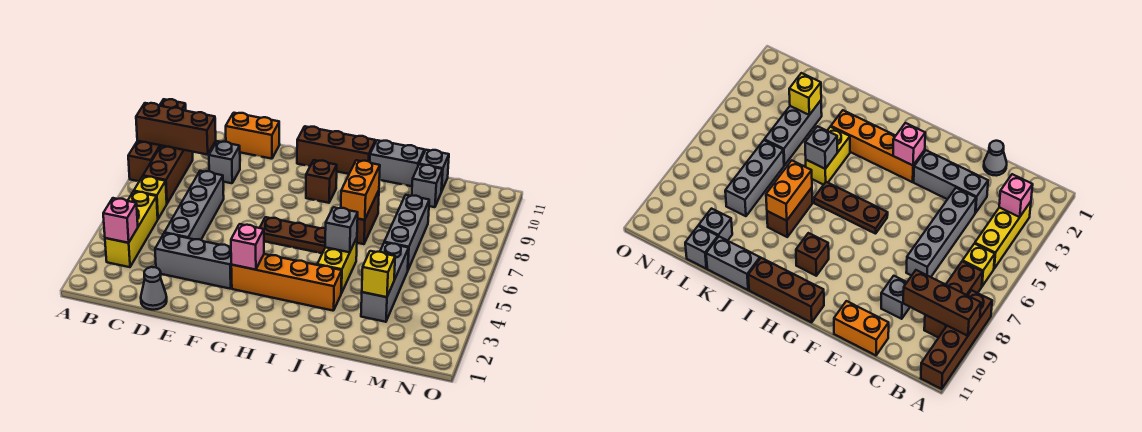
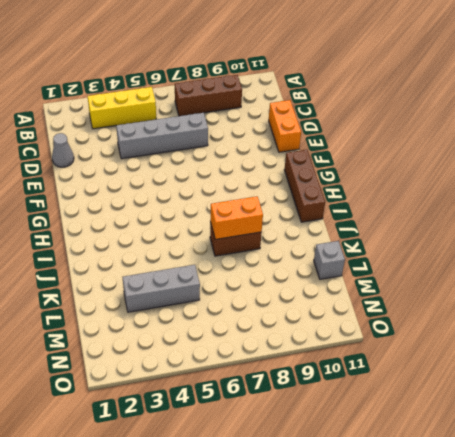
none -> brown brick A8:A11 level 1
none -> yellow brick B6 level 1
none -> grey brick D3:F3 level 1

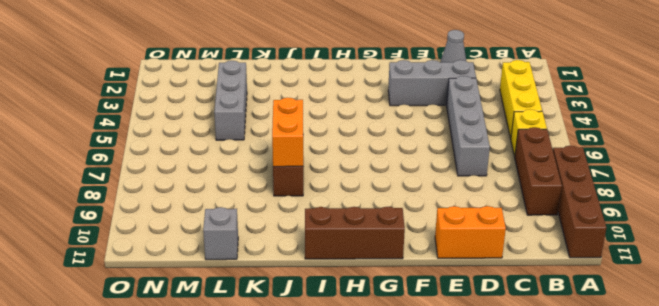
none -> grey brick D9 level 1
none -> orange brick G3:J3 level 1
none -> brown plate G6:I6 level 1

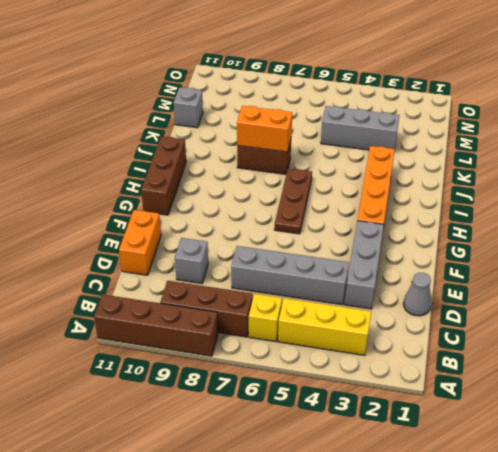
none -> brown brick H9 level 1
none -> yellow brick J4:J5 level 1
none -> grey brick J11:K11 level 1

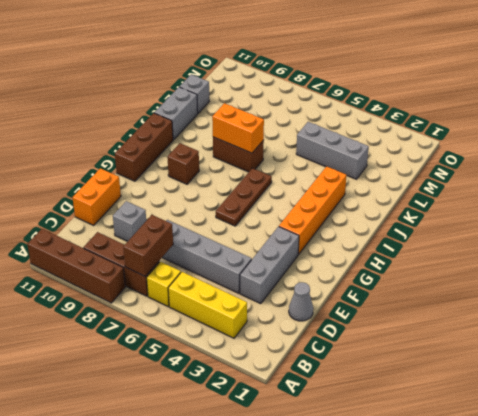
brown brick B7:C7 level 2 -> none
none -> yellow brick J4:J5 level 1
none -> grey brick L6:L8 level 1
none -> grey brick L10 level 1

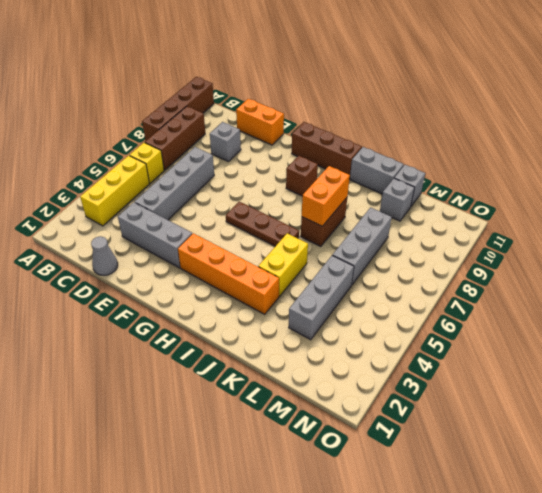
none -> brown brick A9:C9 level 2
none -> pink brick B3 level 2
none -> pink brick G3 level 2

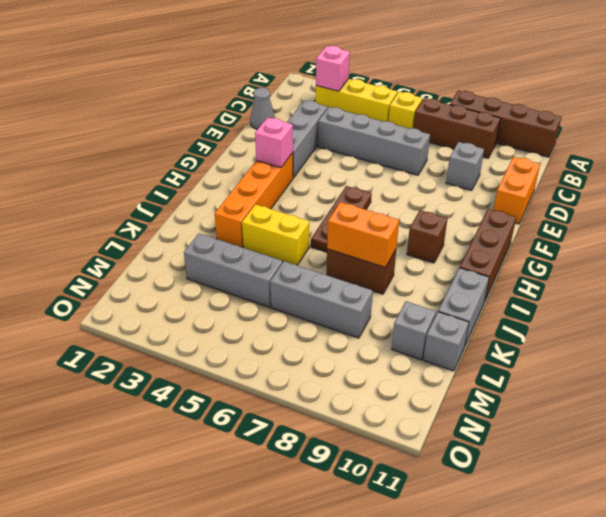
none -> brown brick A9:C9 level 2
none -> grey brick J5 level 2
none -> yellow brick L3 level 2

